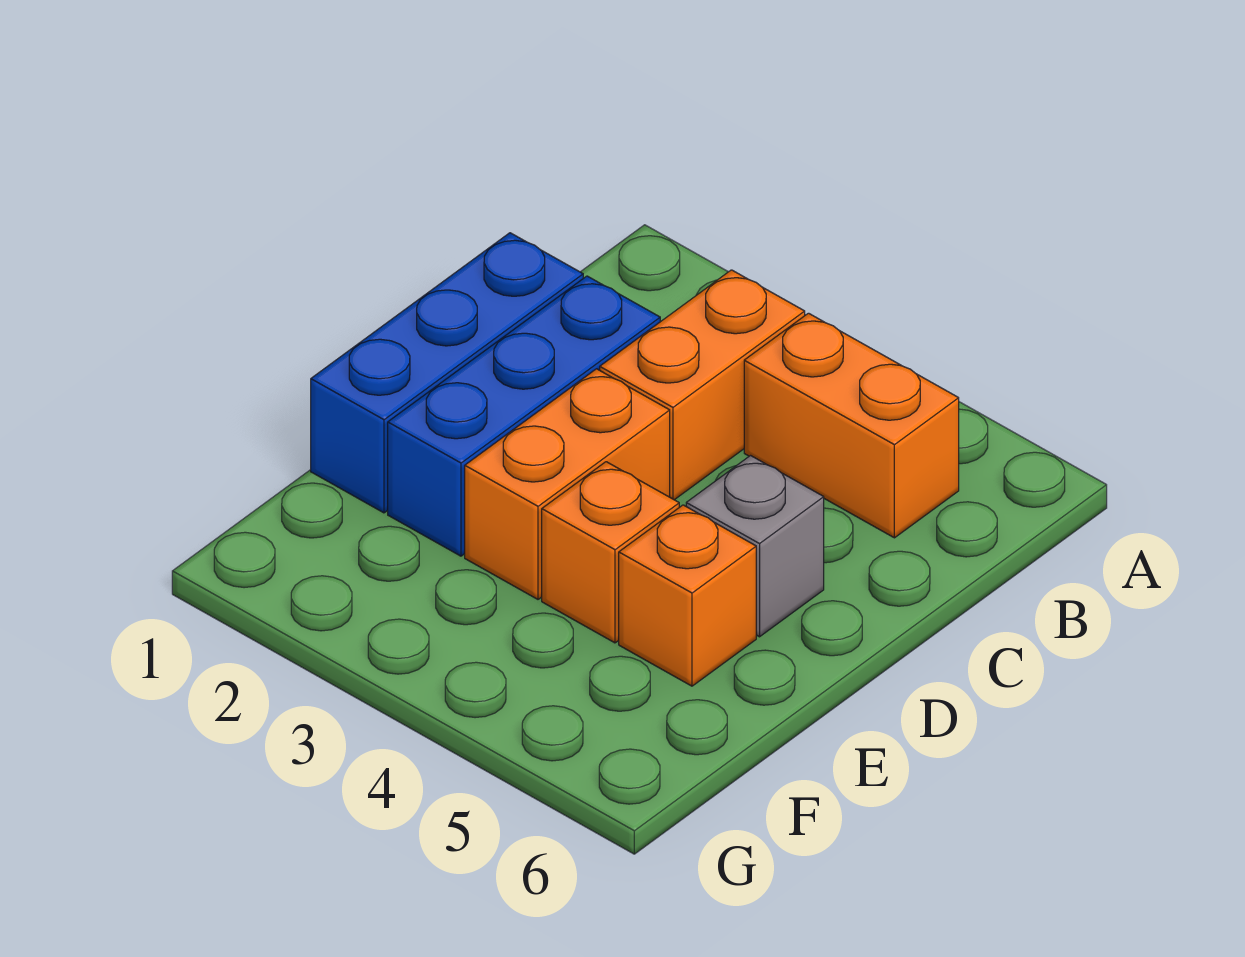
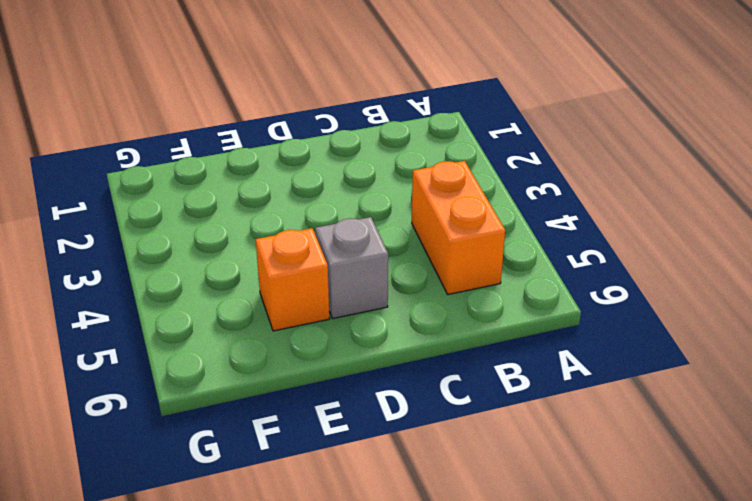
none -> orange brick B3:C3 level 1
none -> blue brick C1:E1 level 1

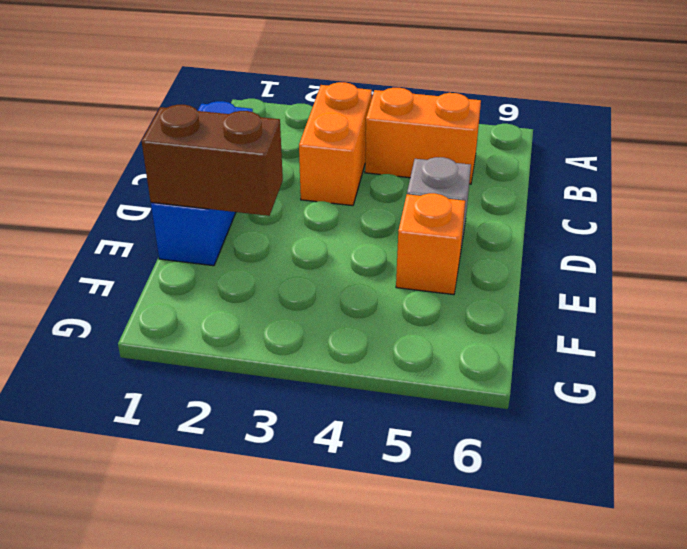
brown brick E1:E2 level 2 -> none
none -> blue brick C2:E2 level 1
none -> orange brick D3:E3 level 1

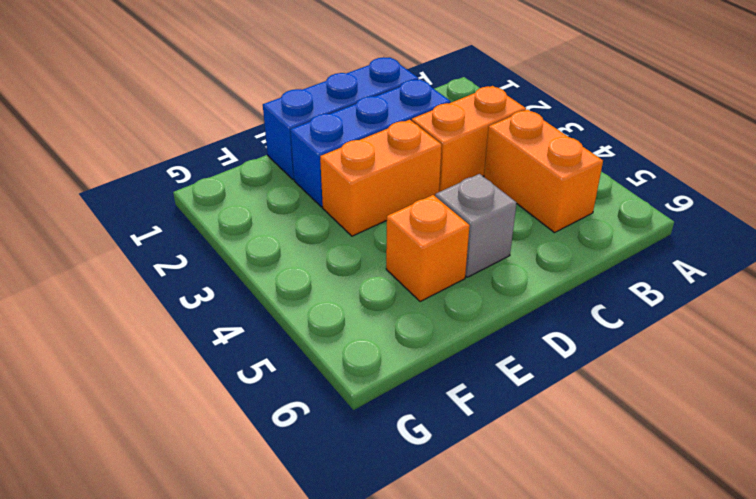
none -> orange brick E4 level 1

